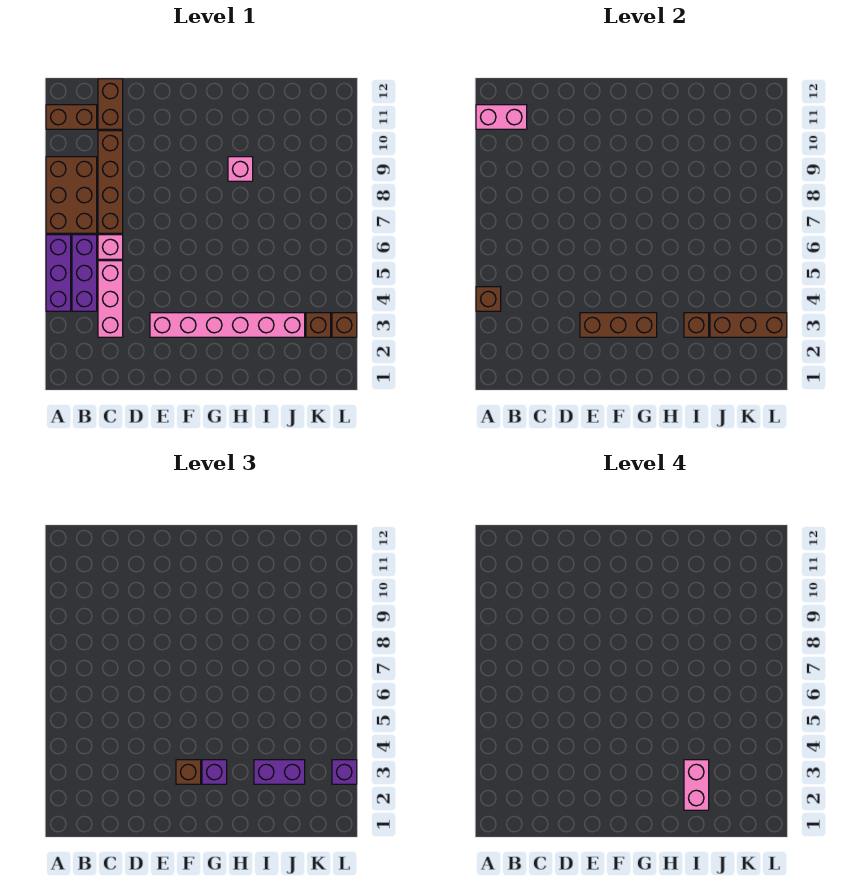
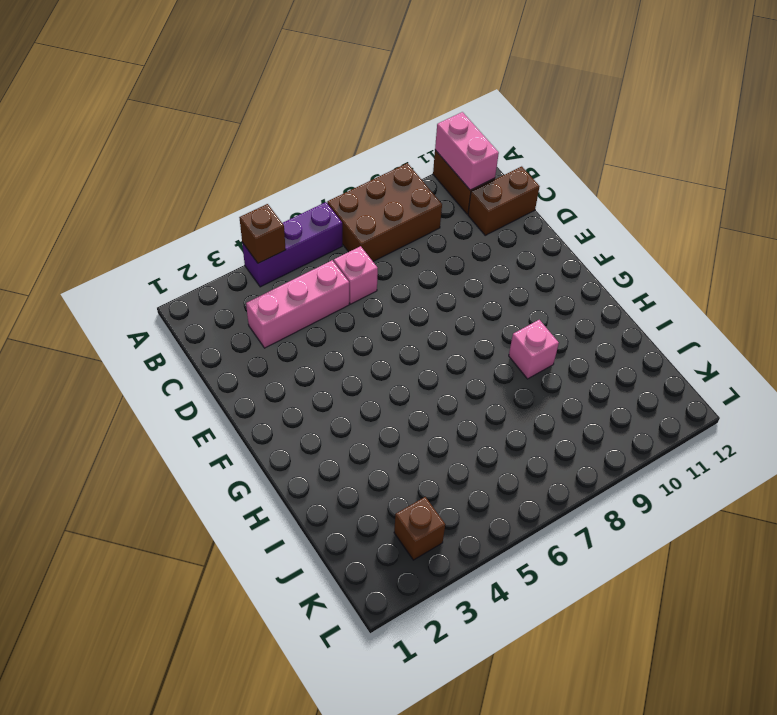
none -> purple brick B4:B6 level 1
none -> brown brick C7:C10 level 1
none -> pink brick E3:J3 level 1

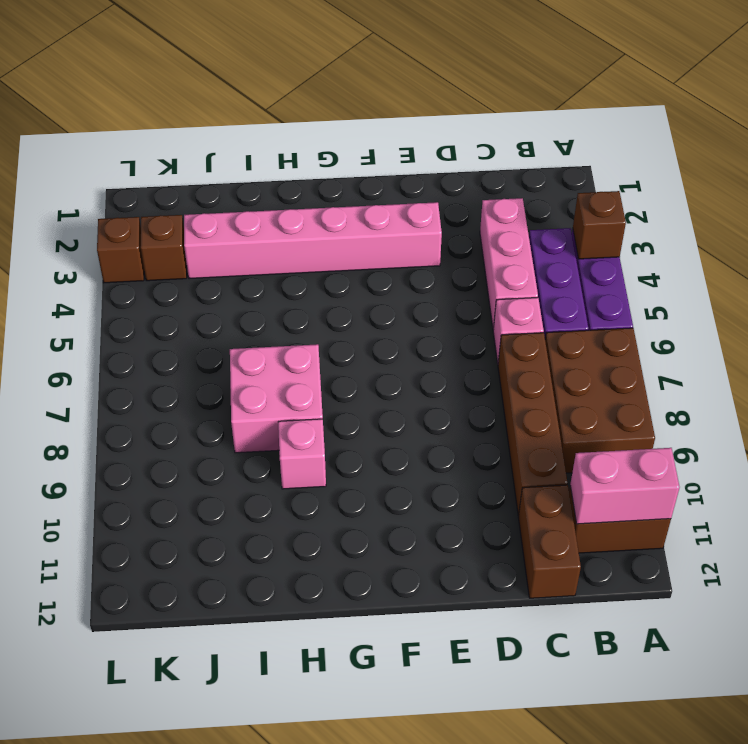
pink brick H7:I8 level 1 -> none
none -> brown brick E3:G3 level 2
none -> brown brick I3 level 2
none -> brown brick J3:L3 level 2

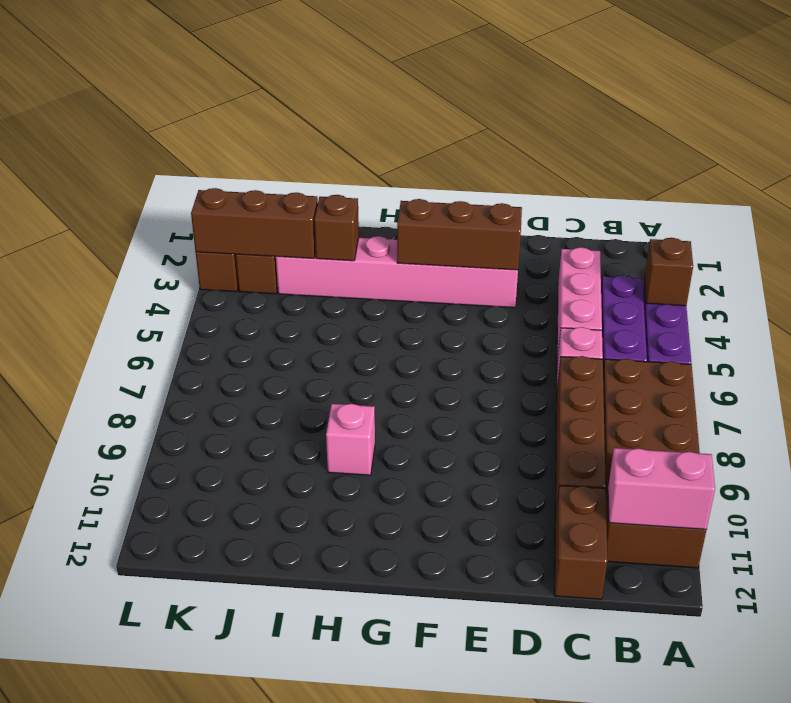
none -> brown brick F3 level 3
none -> purple brick G3 level 3
none -> purple brick I3:J3 level 3

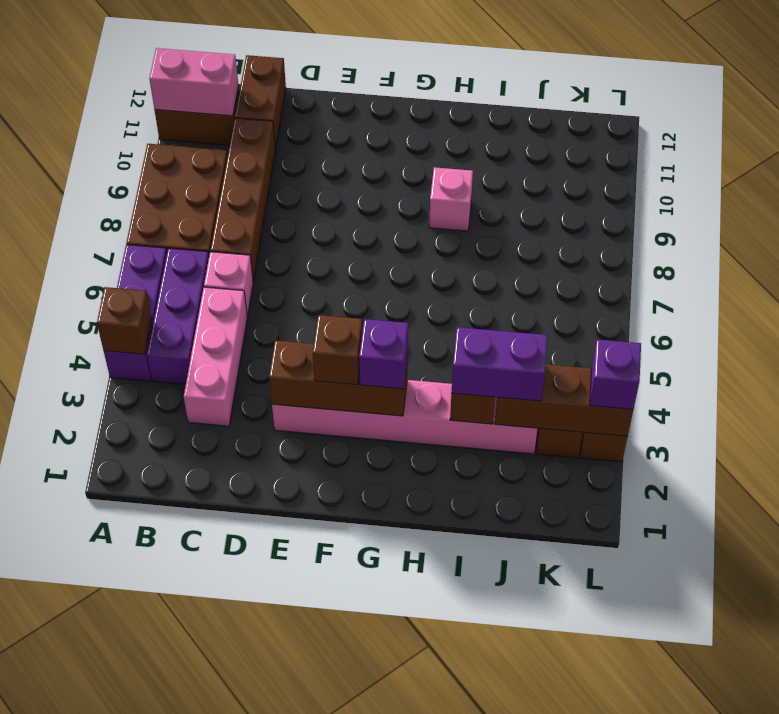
none -> pink brick I2:I3 level 4

